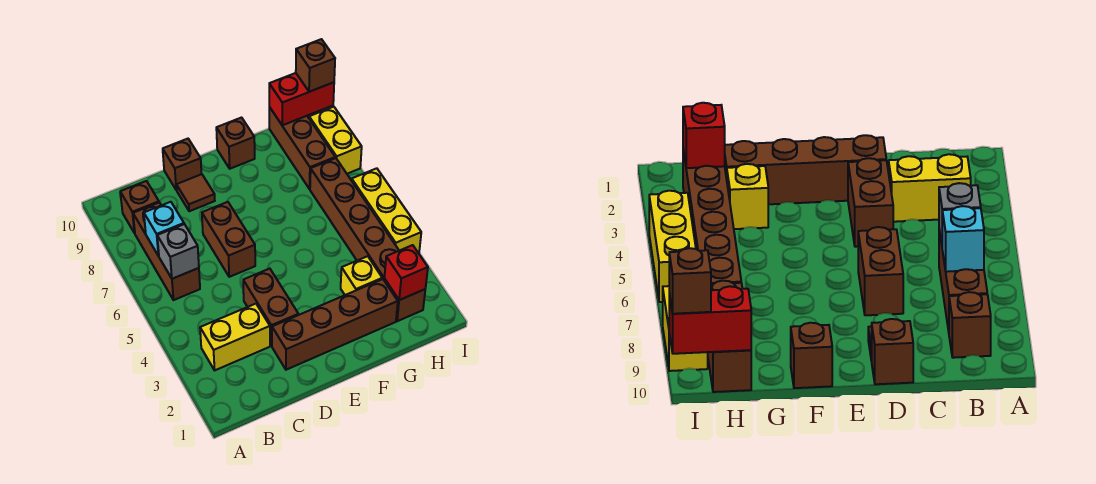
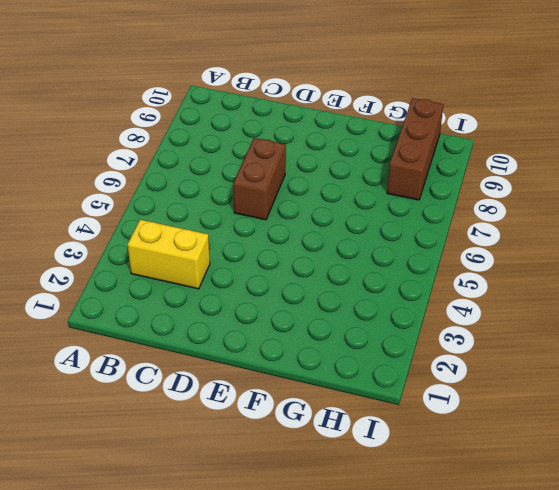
none -> brown brick B6:B8 level 1
none -> brown brick B9 level 1
none -> brown brick D2:G2 level 1

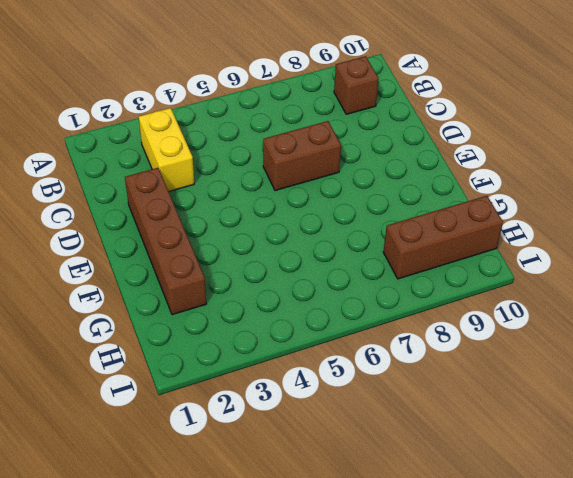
none -> brown brick B6:B8 level 1
none -> brown brick D3:D4 level 1
none -> brown tile D9 level 1

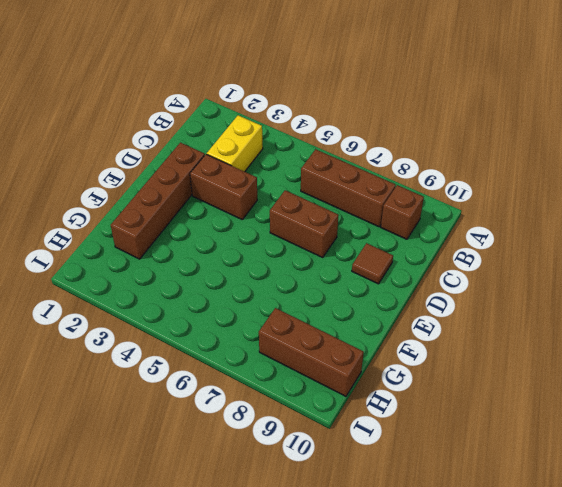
none -> brown brick D10 level 1
none -> brown brick F10 level 1
none -> yellow brick G3 level 1

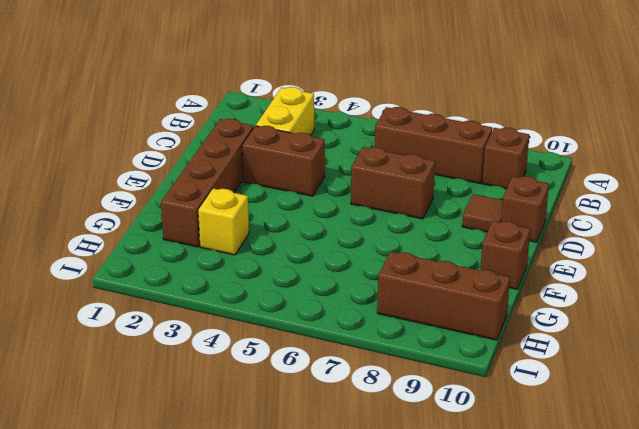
none -> brown brick H2:H7 level 1
none -> yellow brick I4:I6 level 1
none -> yellow brick I8:I9 level 1

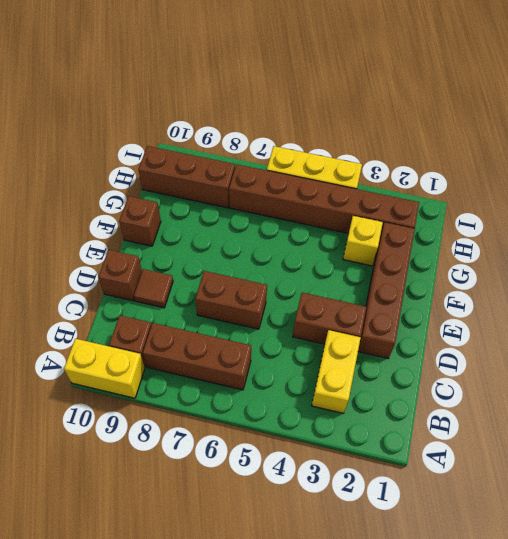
yellow brick A9:A10 level 1 -> yellow brick I8:I9 level 1
none -> grey brick B6 level 2
none -> cyan brick B7 level 2
none -> red brick H2 level 2

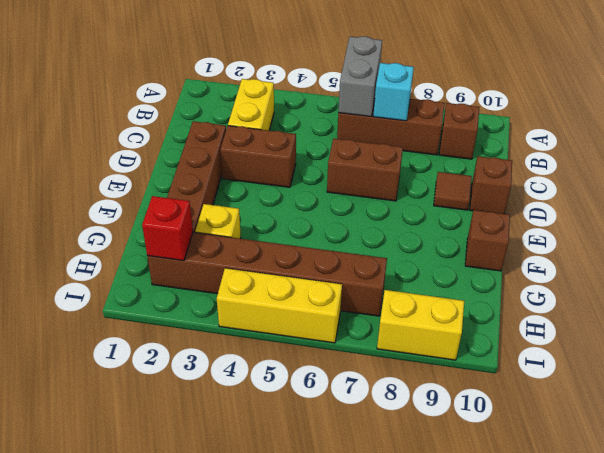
grey brick A6:B6 level 2 -> grey brick B6 level 2
none -> brown brick H8:H10 level 1
none -> red brick H10:I10 level 2
none -> brown brick I10 level 3

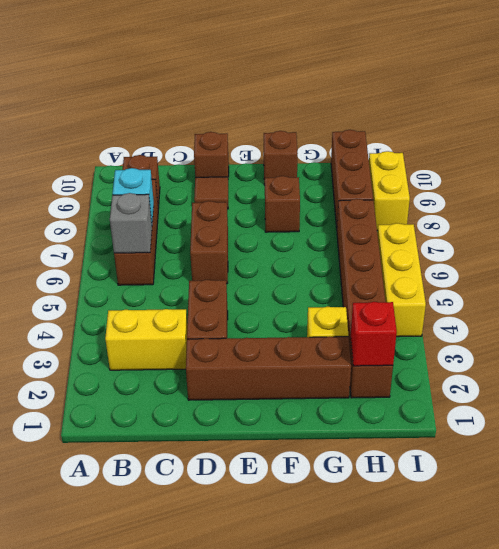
brown brick F8 level 1 -> brown brick I10 level 3
none -> red brick H10:I10 level 2

